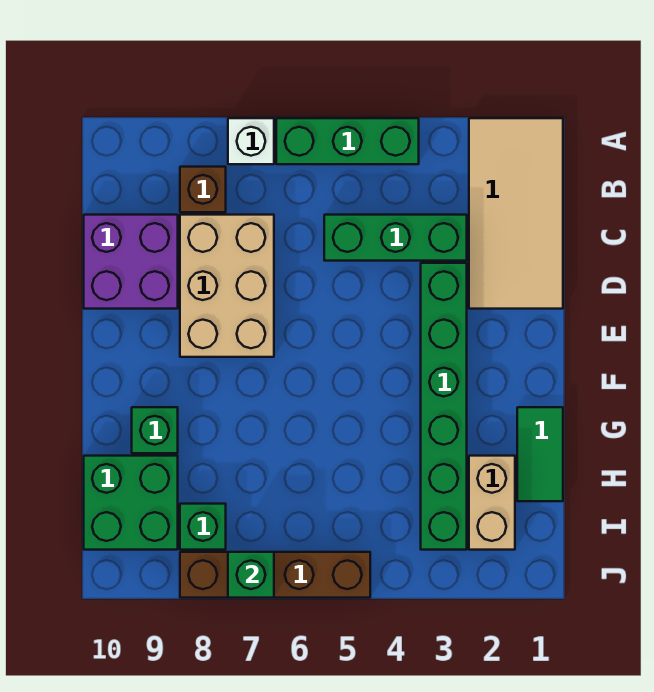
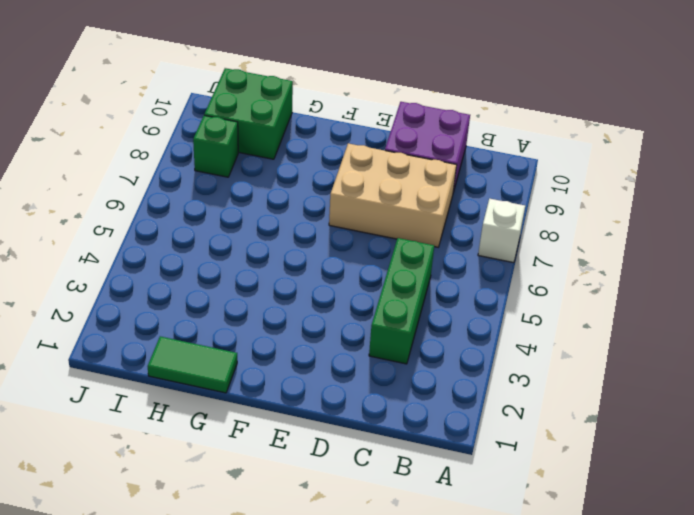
none -> tan tile A1:D2 level 1
none -> green brick A4:A6 level 1
none -> brown brick B8 level 1

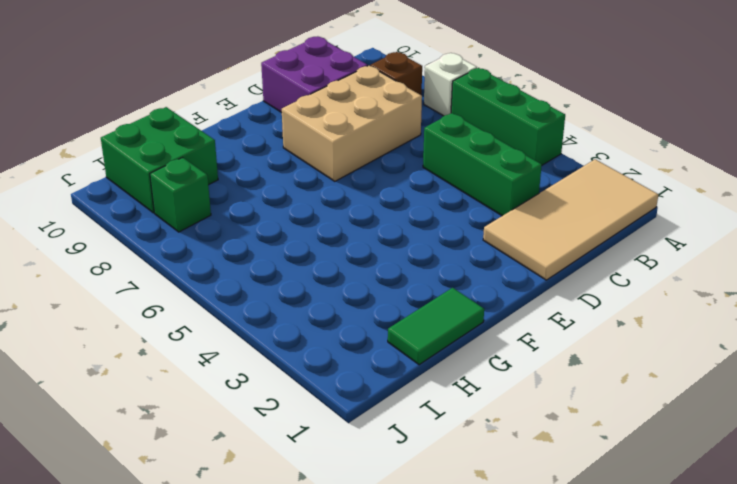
none -> green brick D3:I3 level 1
none -> green brick G9 level 1
none -> tan brick H2:I2 level 1

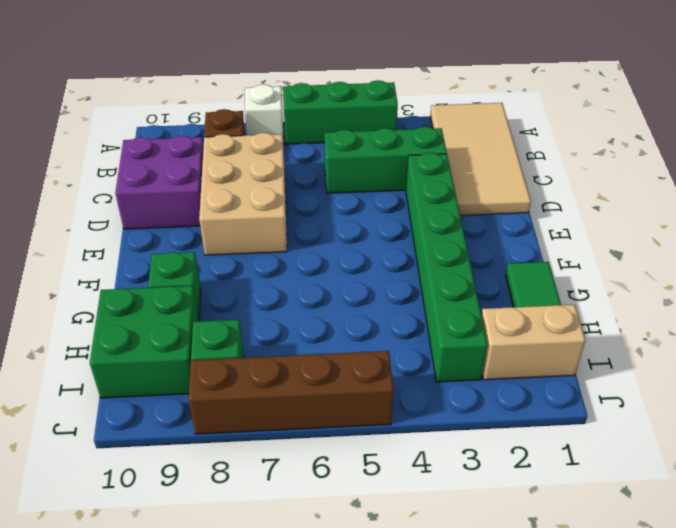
tan brick I1:I2 level 1 -> tan brick H2:I2 level 1
none -> green brick J7 level 2

